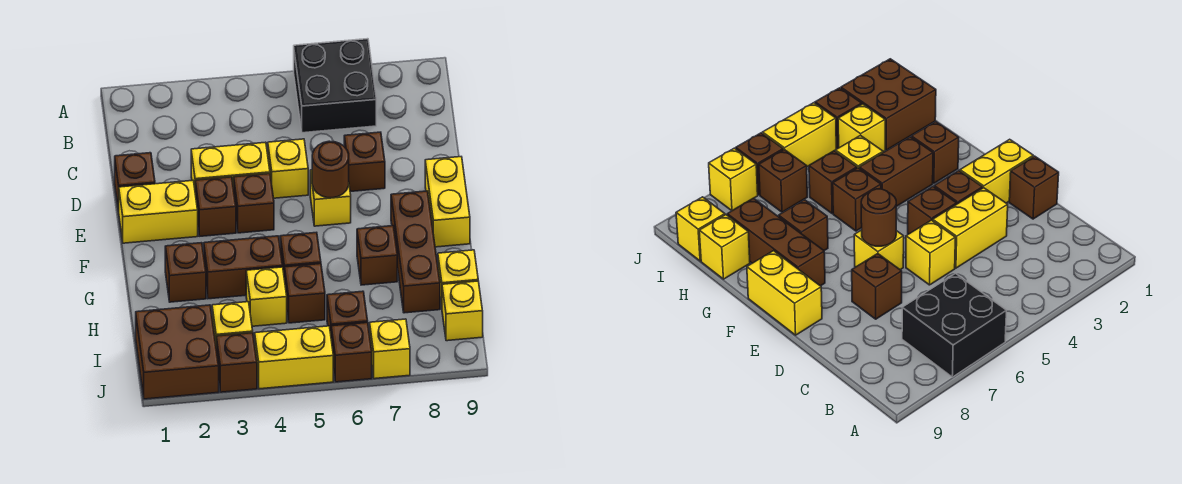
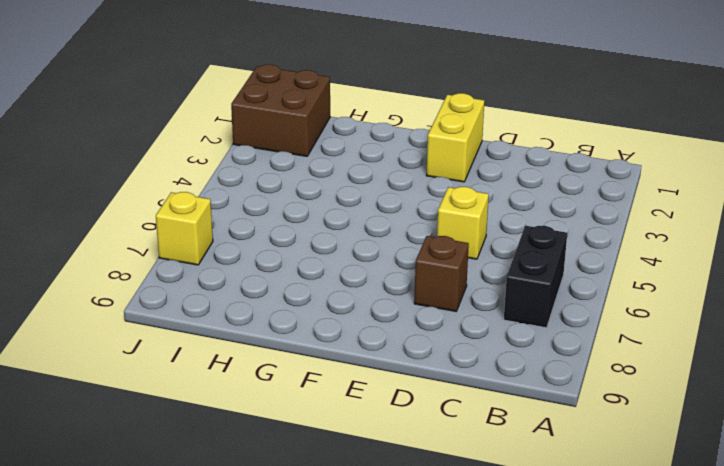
black brick B6:B7 level 1 -> black brick A6:B7 level 1
none -> brown brick D1 level 1
none -> yellow brick D3:D4 level 1
none -> brown brick E3 level 1

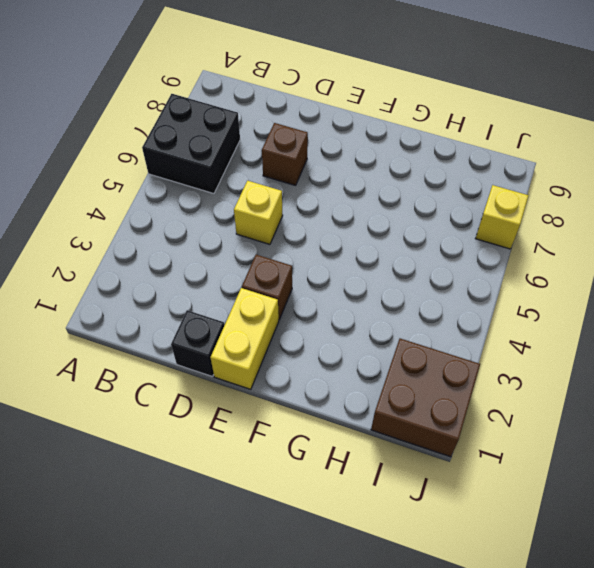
black brick D1 level 1 -> brown brick D1 level 1
none -> yellow brick D3:D4 level 1
none -> brown brick E4 level 1
none -> yellow brick E6 level 1

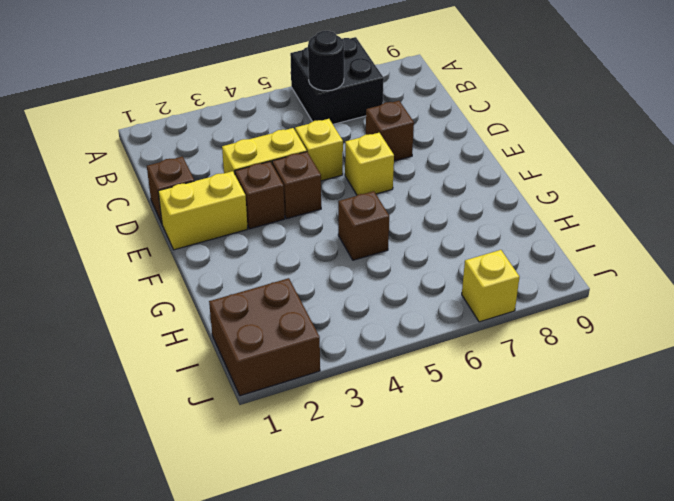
black round brick B6 level 2 -> none
none -> yellow brick E9:F9 level 1
none -> brown brick F8:H8 level 1
none -> brown brick G2 level 1

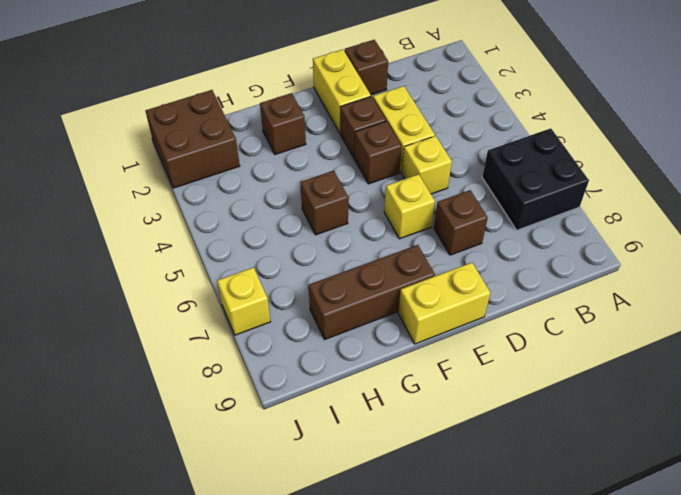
none -> brown brick G3:G4 level 1
none -> brown brick G7 level 1
none -> yellow brick H4 level 1

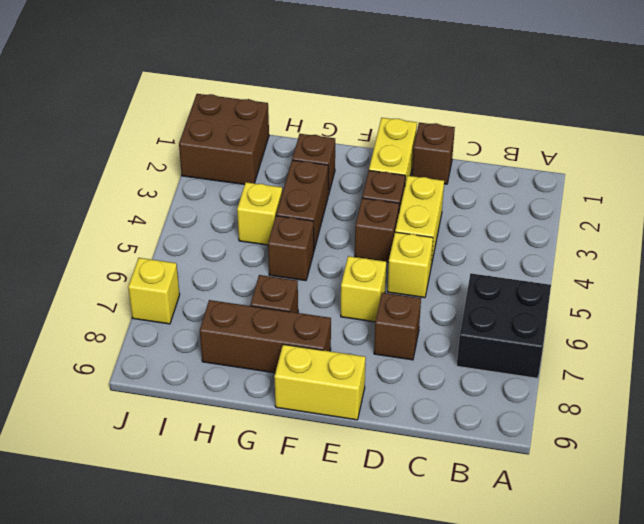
none -> brown brick H5 level 1
none -> yellow brick H9 level 1
none -> yellow brick I3 level 1

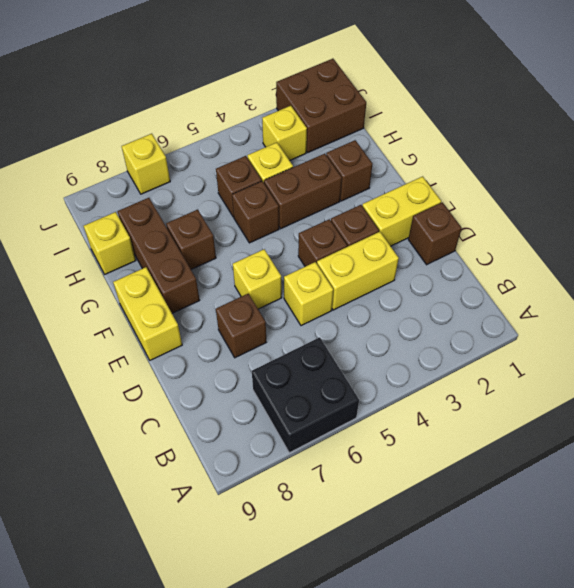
none -> brown brick I6 level 1
none -> yellow brick I9 level 1
none -> brown brick J3 level 1

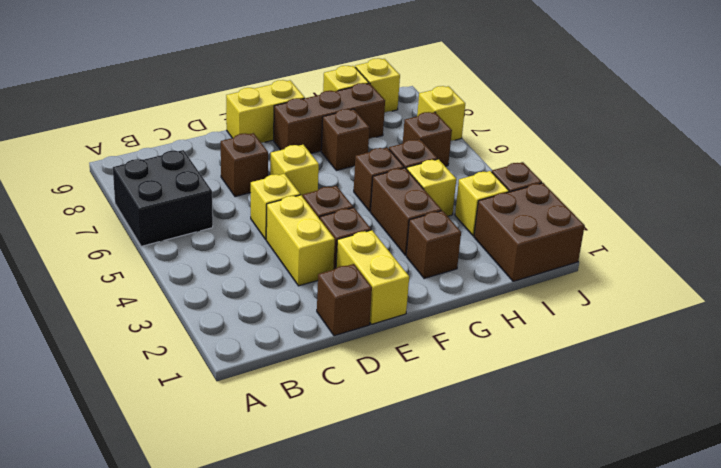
none -> yellow brick J4:J5 level 1
none -> brown brick J6 level 1
none -> brown round brick E6 level 2

